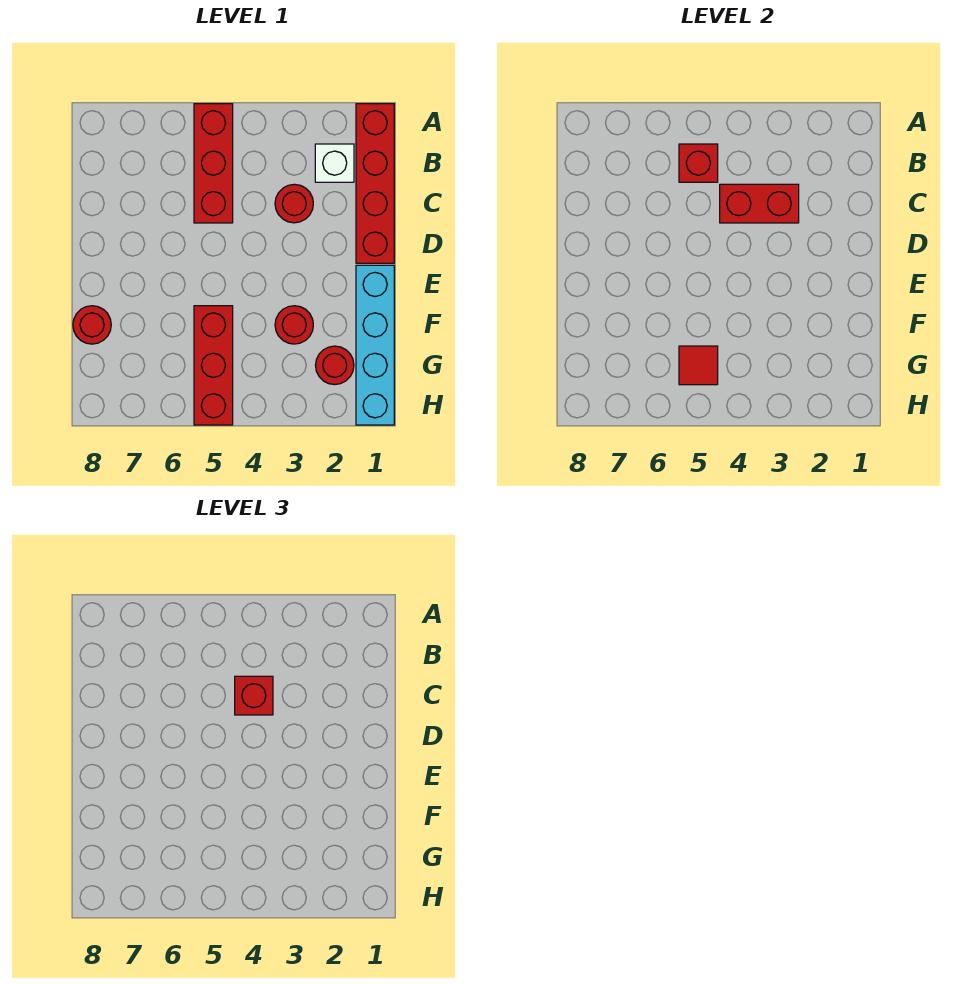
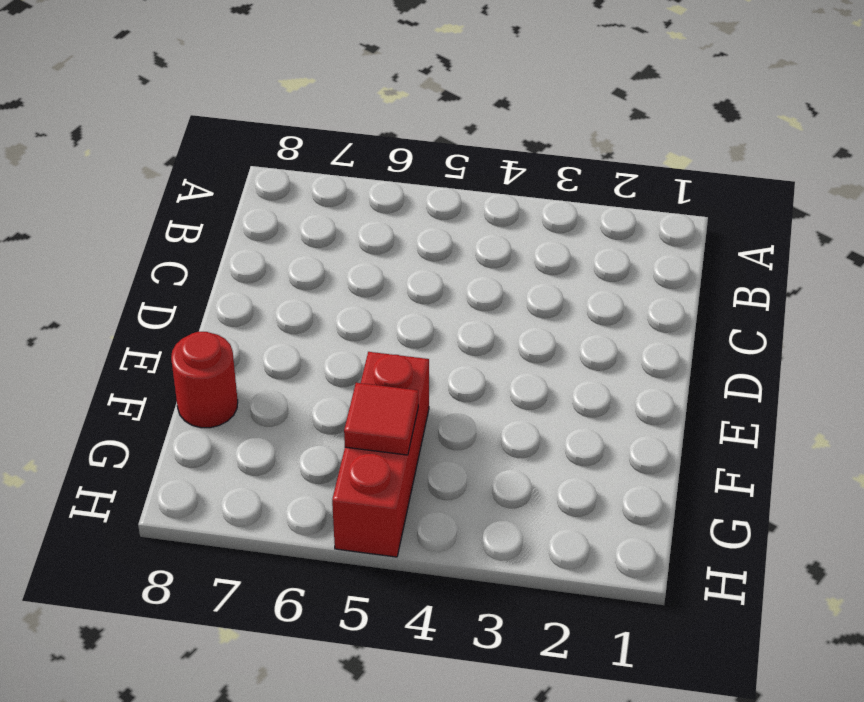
none -> red brick A1:D1 level 1
none -> red brick A5:C5 level 1
none -> white brick B2 level 1

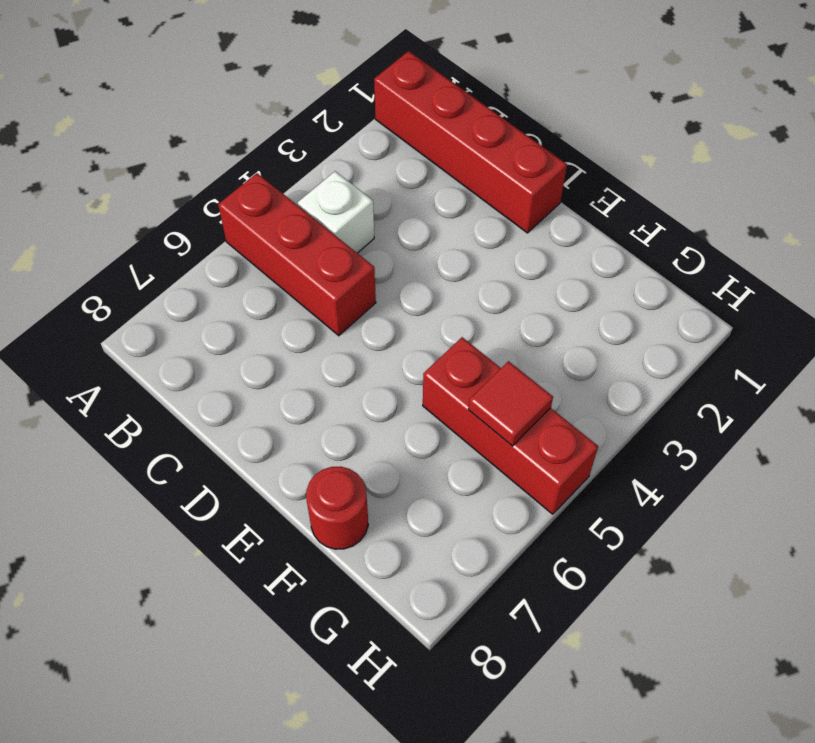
white brick B4 level 1 -> white brick B2 level 1
none -> red round brick C3 level 1
none -> cyan brick E1:H1 level 1
none -> red round brick F3 level 1

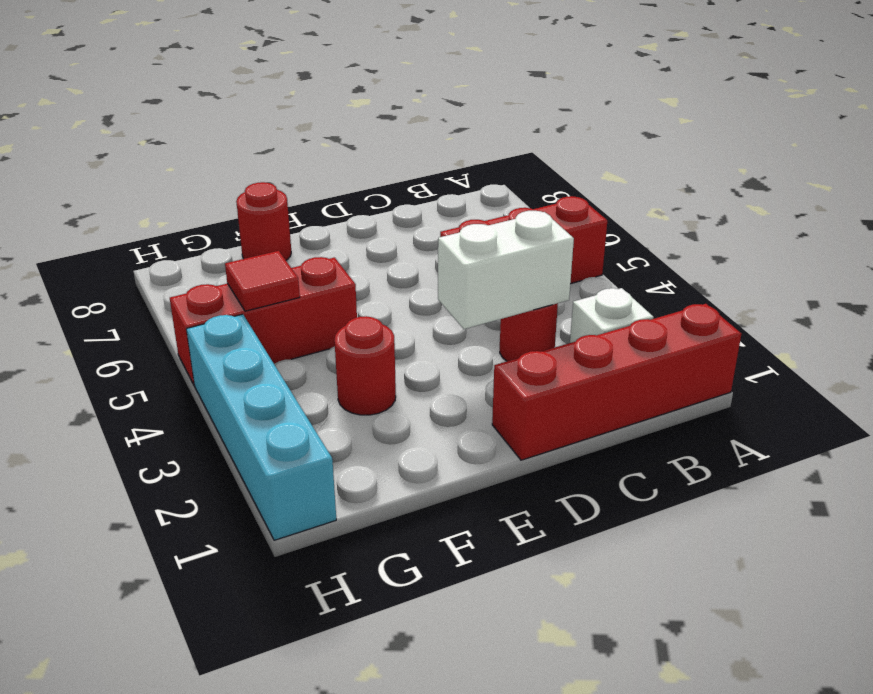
white brick C3:D3 level 2 -> red brick C3:C4 level 2
cyan brick H1:H4 level 1 -> cyan brick E1:H1 level 1
none -> red round brick G2 level 1
none -> red brick B5 level 2
none -> red brick C4 level 3

